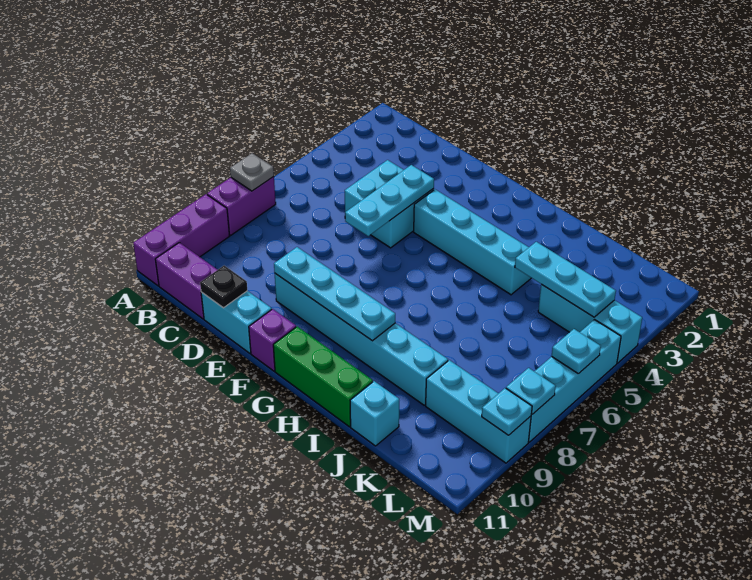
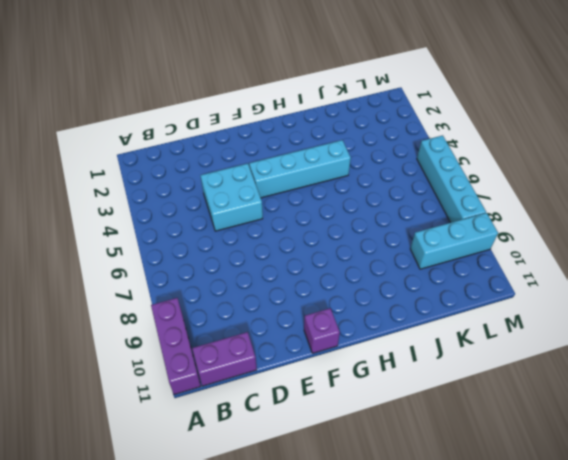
none -> purple brick A7:A8 level 1
none -> cyan brick D11:E11 level 1
none -> cyan brick E9:J9 level 1

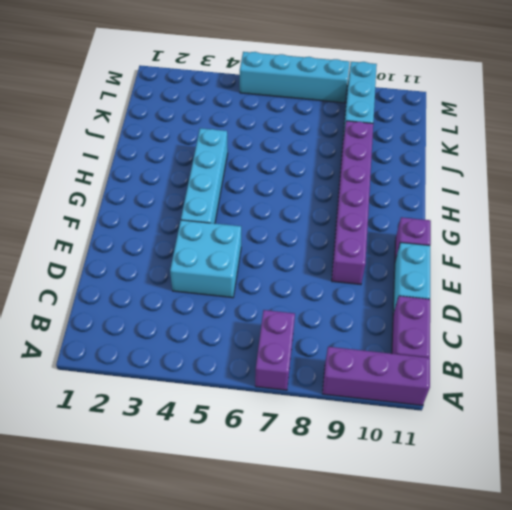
purple brick A7:B7 level 1 -> purple brick A7:A8 level 1
purple brick E9:J9 level 1 -> cyan brick E9:J9 level 1
none -> green brick G11:I11 level 1
none -> cyan brick J11 level 1
none -> cyan brick K4:M4 level 1

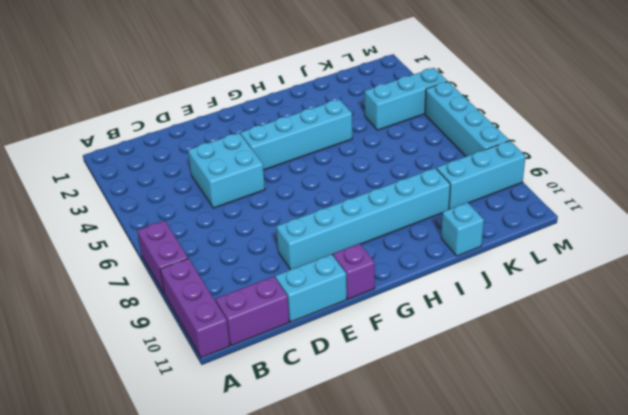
none -> green brick G11:I11 level 1
none -> grey plate A7 level 2
none -> black plate D11 level 2

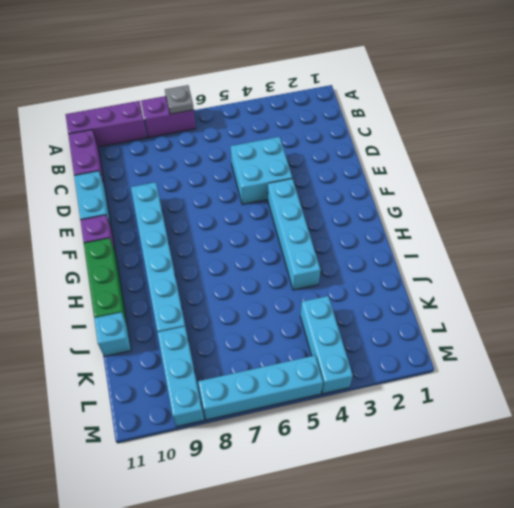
none -> black plate D11 level 2
none -> cyan plate E4:E6 level 2
none -> cyan plate E9:H9 level 2

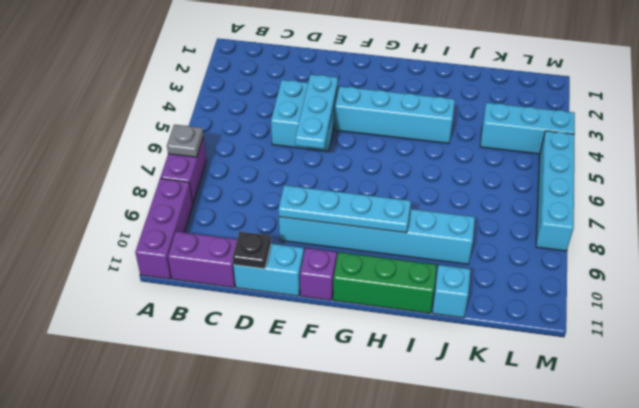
none -> cyan brick K9:M9 level 1
none -> cyan plate J4:L4 level 2
none -> cyan plate M6 level 2

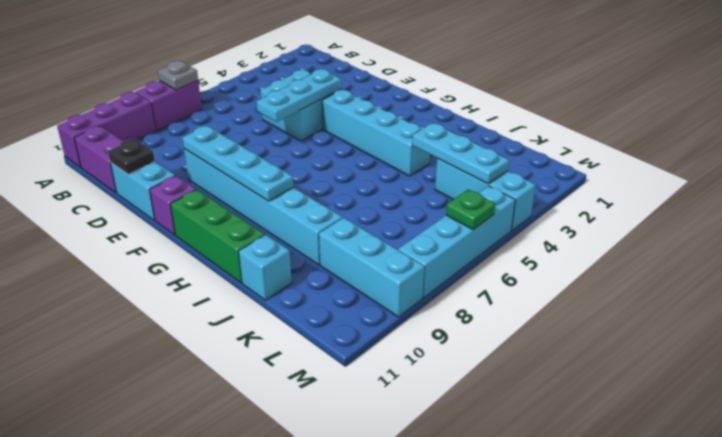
green plate M6 level 2 -> cyan plate M6 level 2
none -> cyan plate M8 level 2
none -> cyan plate M9 level 2

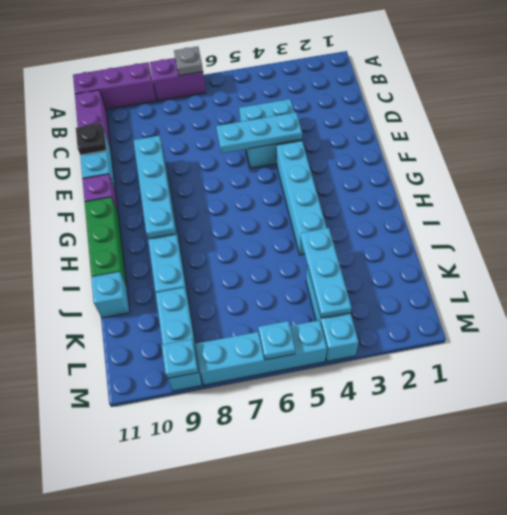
none -> cyan plate M8 level 2

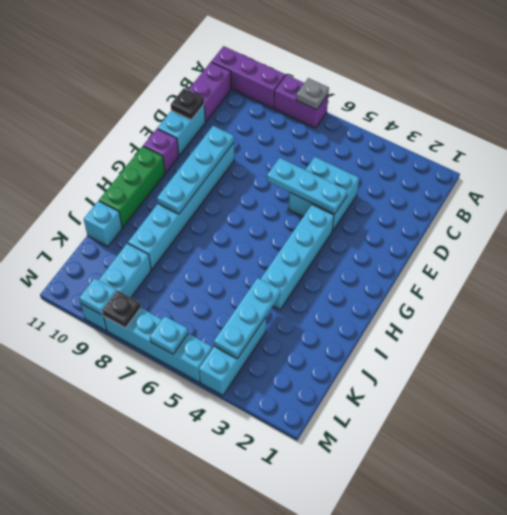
black plate M8 level 2 -> cyan plate M8 level 2

